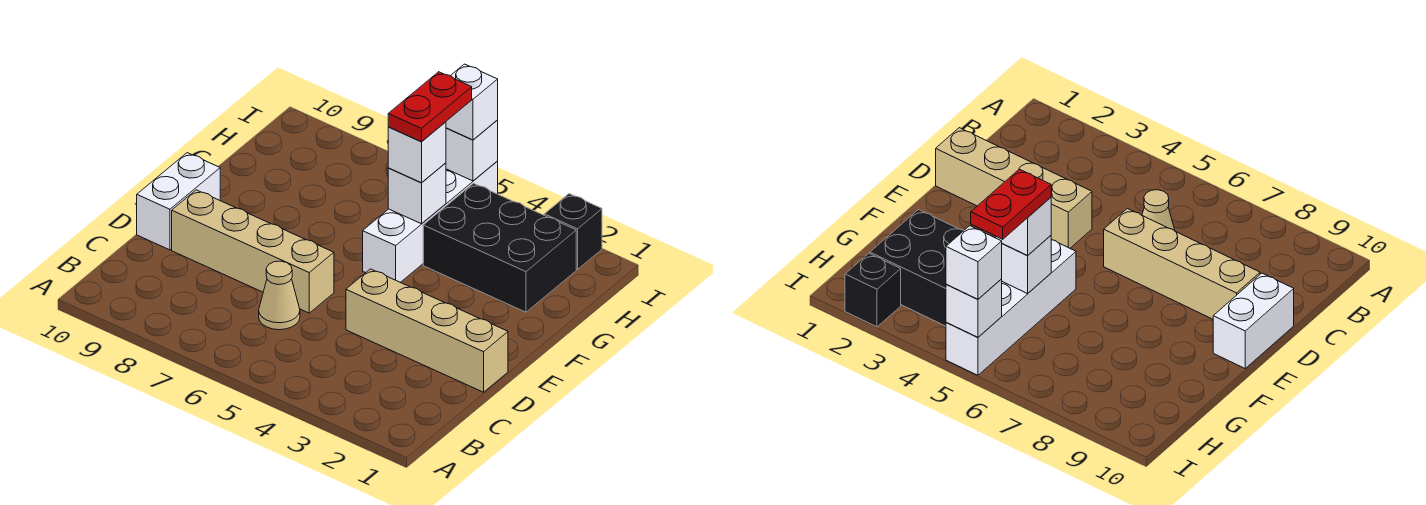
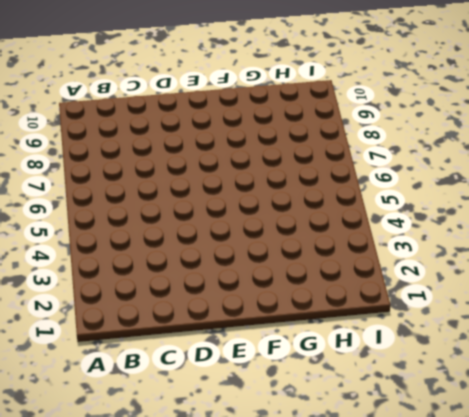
none -> tan cone C6 level 1
none -> tan brick D1:D4 level 1
none -> tan brick D6:D9 level 1

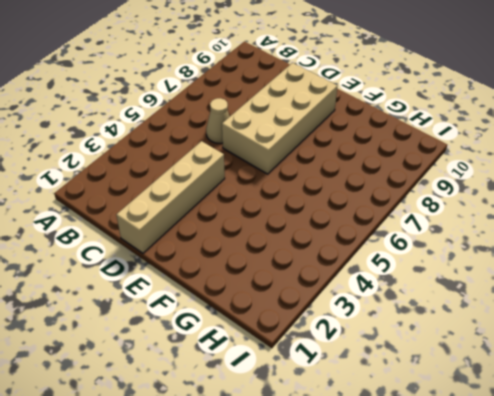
tan brick D6:E9 level 1 -> tan brick D6:D9 level 1
none -> white brick D10:E10 level 1
none -> white brick F5:I5 level 1
none -> black brick G2:H4 level 1

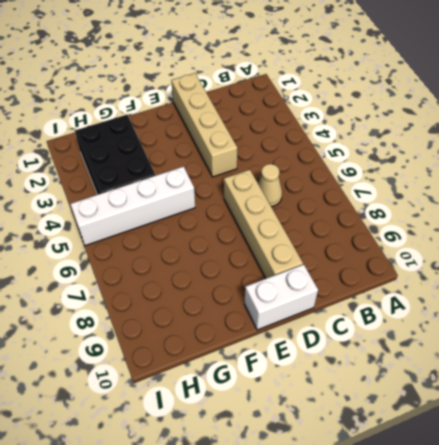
none -> black brick I2 level 1
none -> white brick G5 level 2
none -> white brick I5 level 2

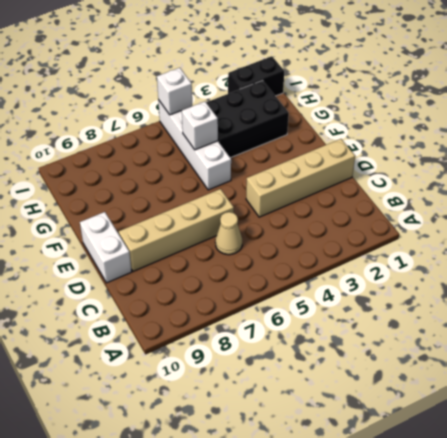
black brick I1:I2 level 1 -> black brick I2 level 1
none -> white brick G5 level 3
none -> white brick I5 level 3
none -> red plate G5:H5 level 4

